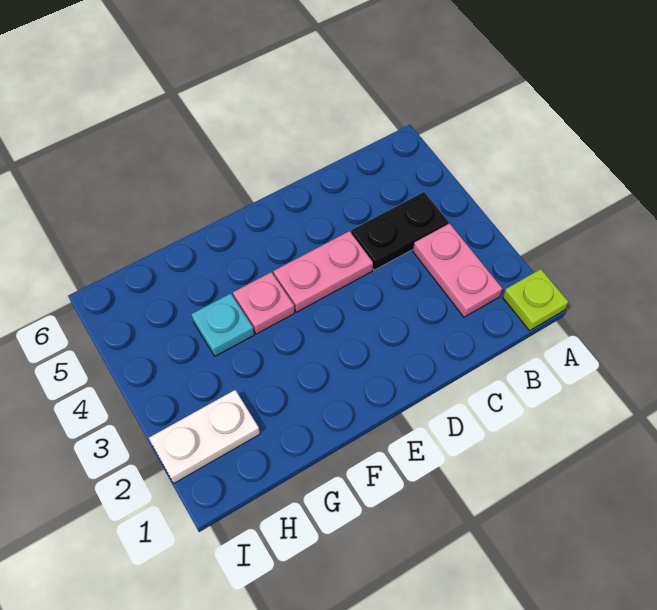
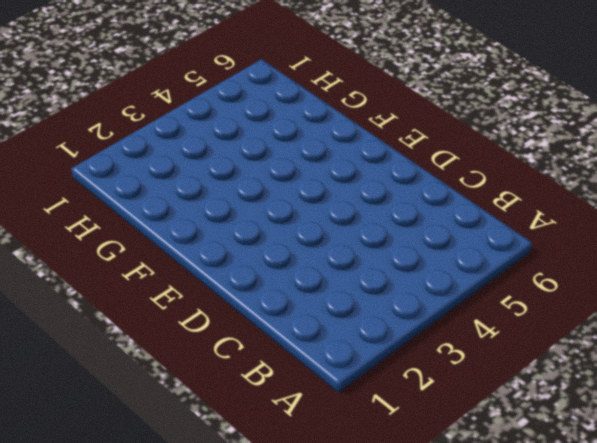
none -> lime plate A1 level 1
none -> pink plate B2:B3 level 1

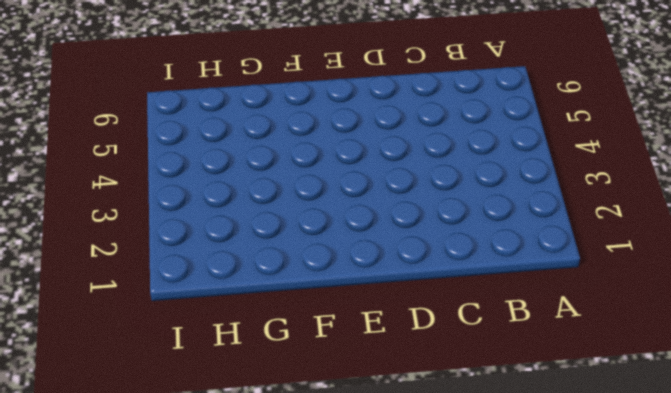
none -> lime plate A1 level 1
none -> pink plate B2:B3 level 1

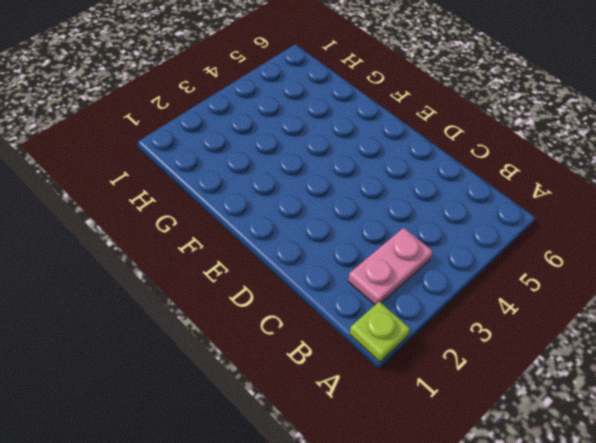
none -> black plate B4:C4 level 1
none -> pink plate D4:E4 level 1

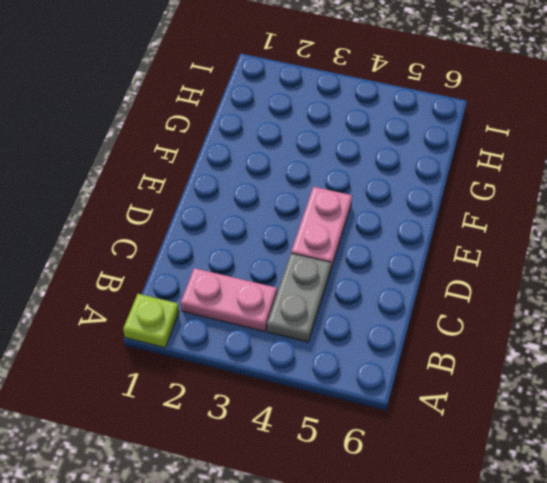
grey plate B4:C4 level 1 -> black plate B4:C4 level 1
none -> pink plate F4 level 1
none -> cyan plate G4 level 1

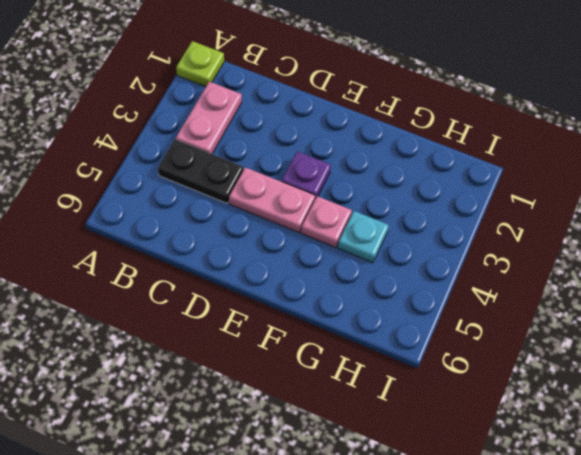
purple plate E3 level 1 -> none
none -> white plate H2:I2 level 1

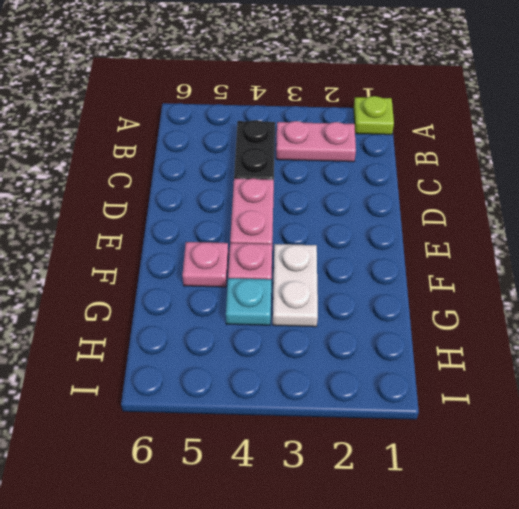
white plate F3:G3 level 1 -> white plate H2:I2 level 1
pink plate F5 level 1 -> none

